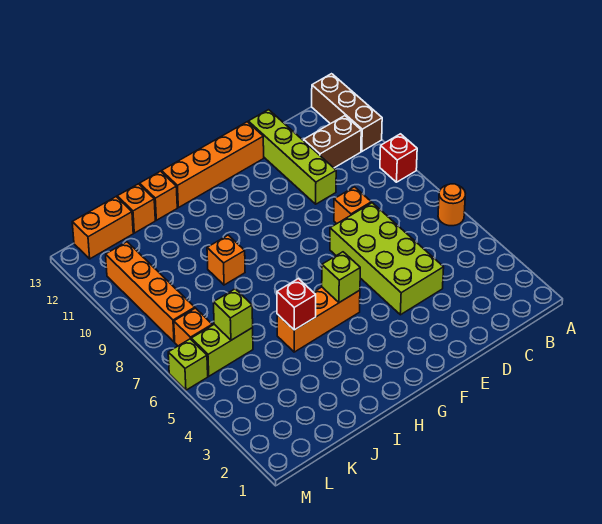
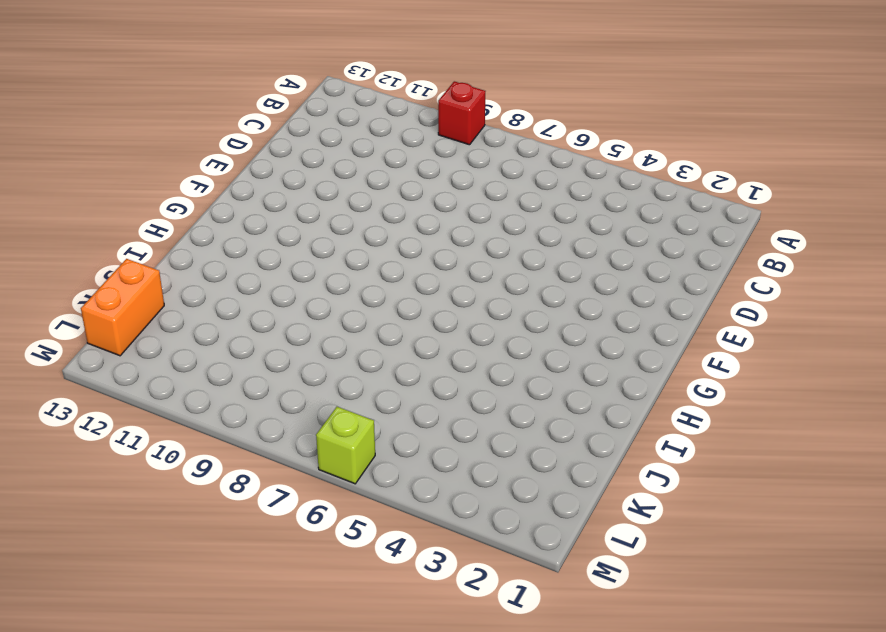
none -> orange round brick A6 level 1
none -> brown brick A11:A13 level 1
none -> brown brick B11:C11 level 1

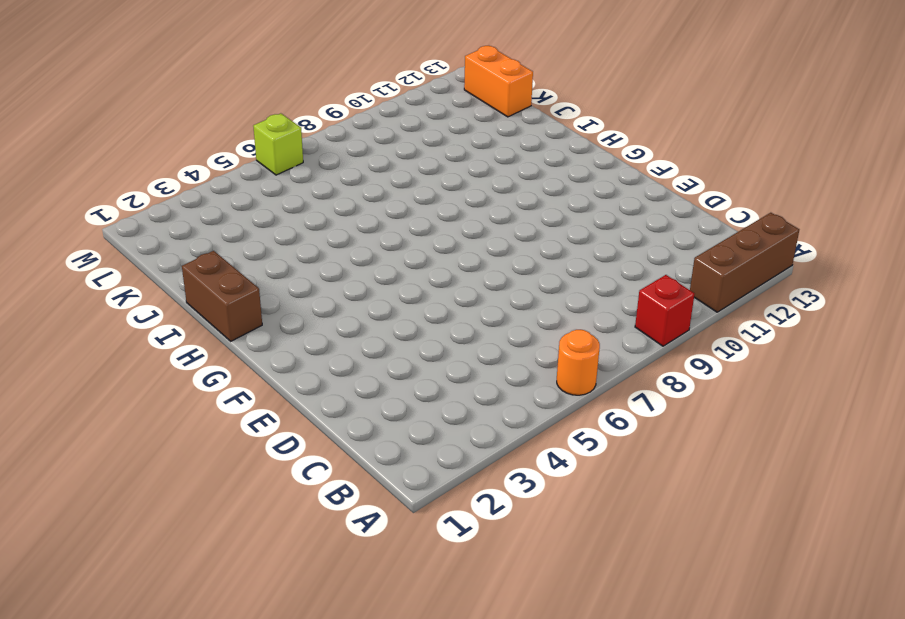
brown brick H1:I1 level 1 -> brown brick B11:C11 level 1
none -> lime brick D4:E7 level 1
none -> orange brick D8 level 1
none -> lime brick D10:D13 level 1

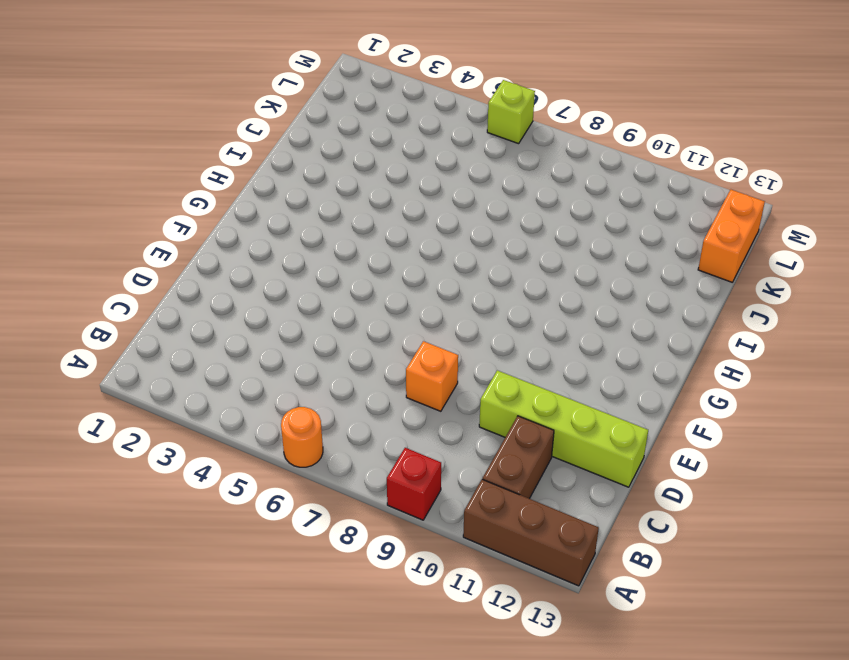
none -> lime brick D4:E7 level 1
none -> orange brick E13:H13 level 1
none -> orange brick G5:I5 level 1

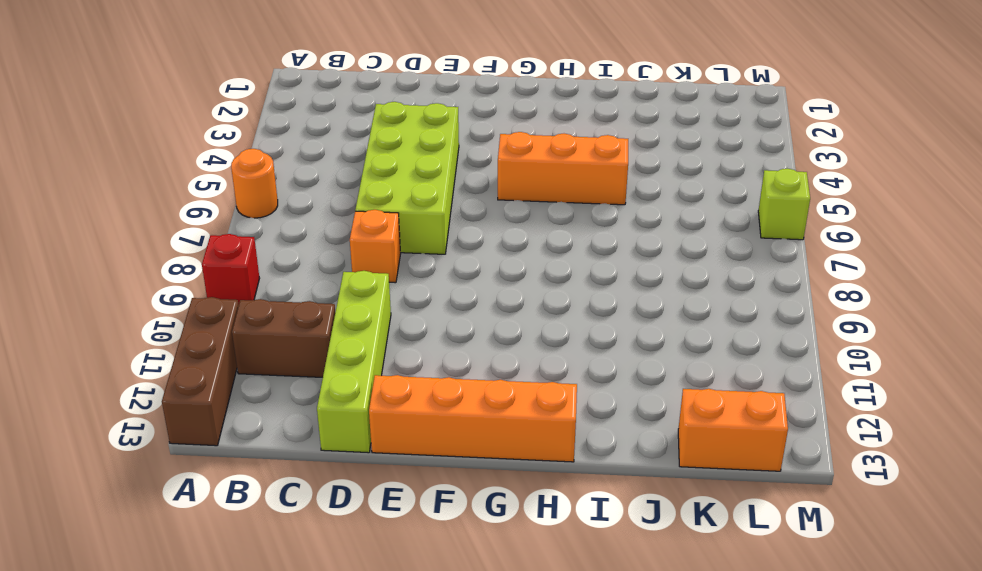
none -> orange brick I9 level 1
none -> orange brick I13 level 1
none -> orange brick J13 level 1

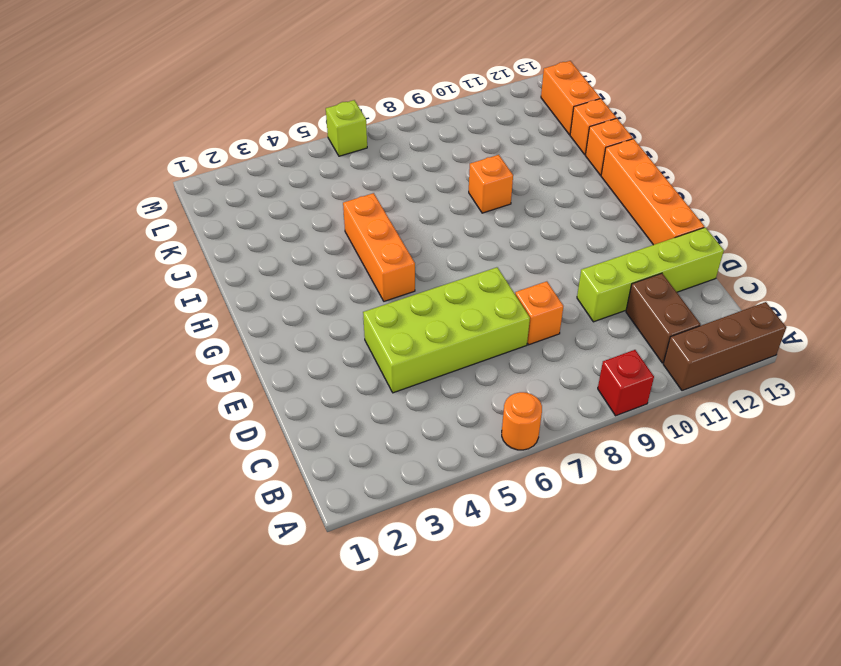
none -> lime brick K6:L6 level 1
none -> orange brick L7 level 1
none -> orange brick L8:L11 level 1

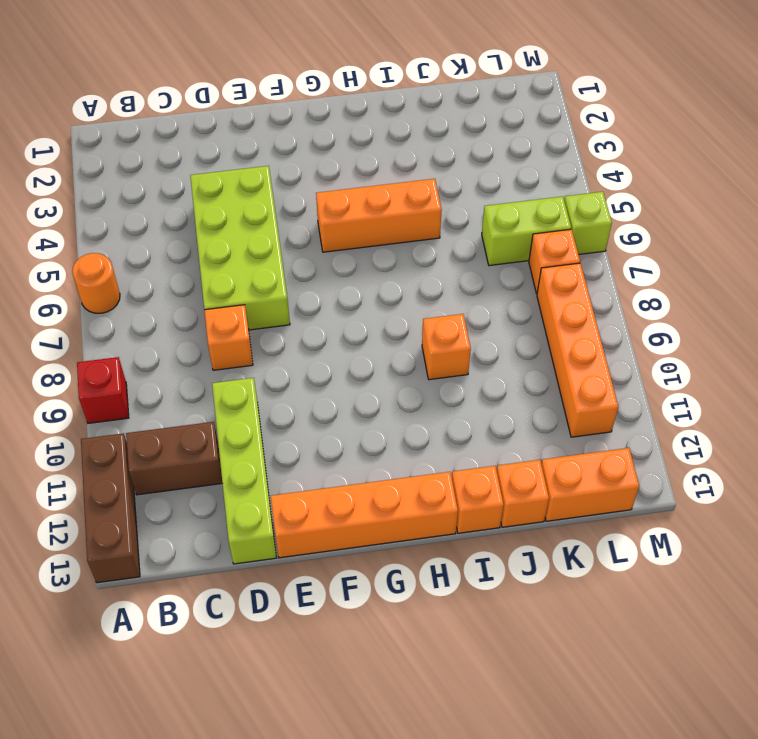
none -> lime brick G5 level 2
none -> red brick I5 level 2
none -> lime brick K6 level 2

